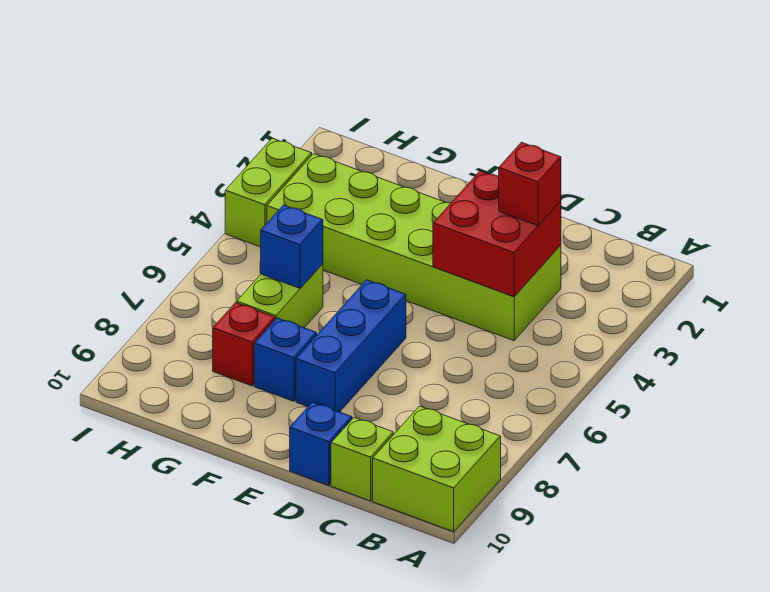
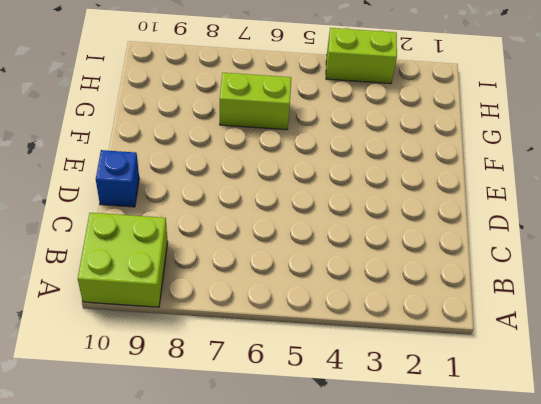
none -> lime brick C3:H4 level 1
none -> lime brick C10 level 1
none -> blue brick E6:E8 level 1

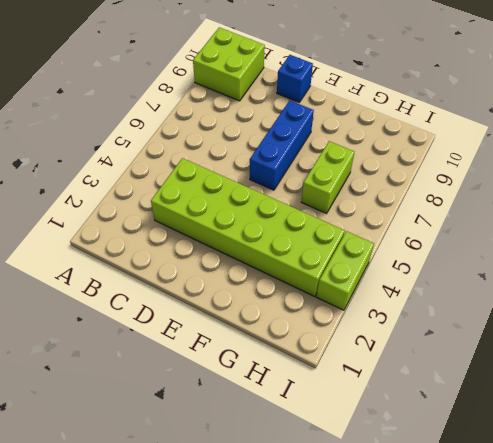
none -> lime brick C10 level 1
none -> blue brick F8 level 1
none -> red brick G8 level 1

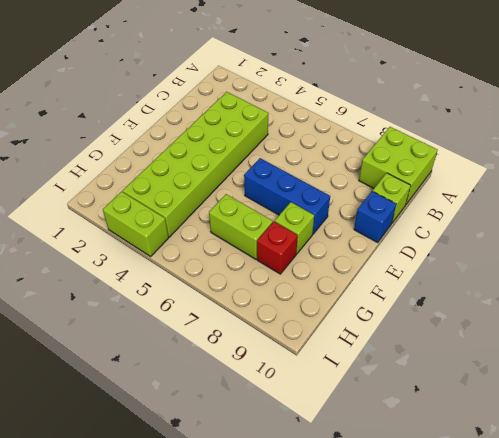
lime brick F8 level 1 -> blue brick F8 level 1
none -> red brick C3:D4 level 2
none -> blue brick G6 level 2
none -> red brick C3 level 3

